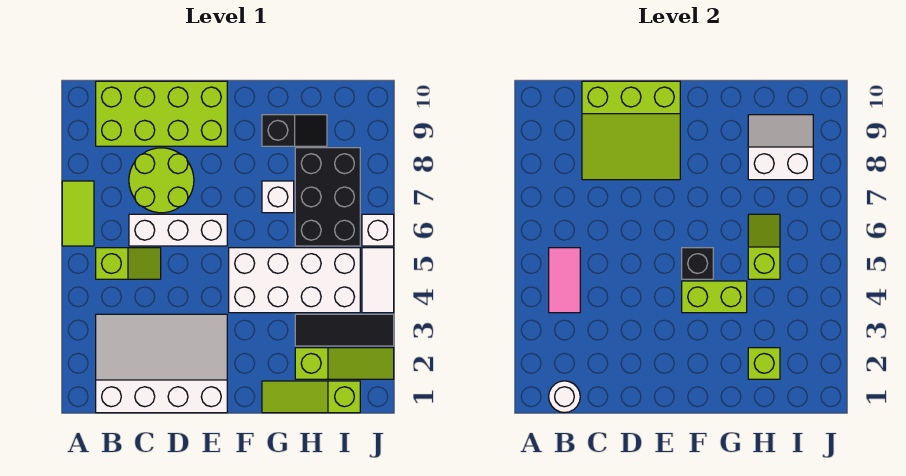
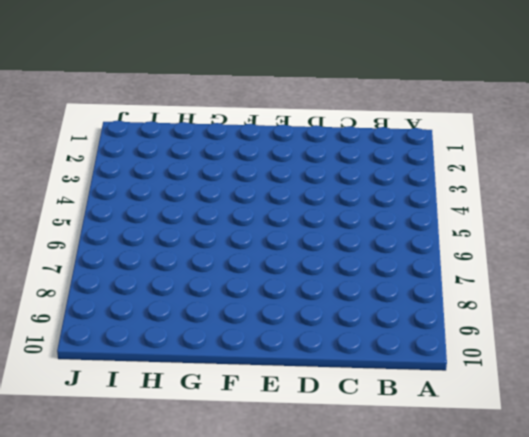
none -> lime tile A6:A7 level 1
none -> white slope B1:E3 level 1 top 1
none -> lime slope B5:C5 level 1 top B

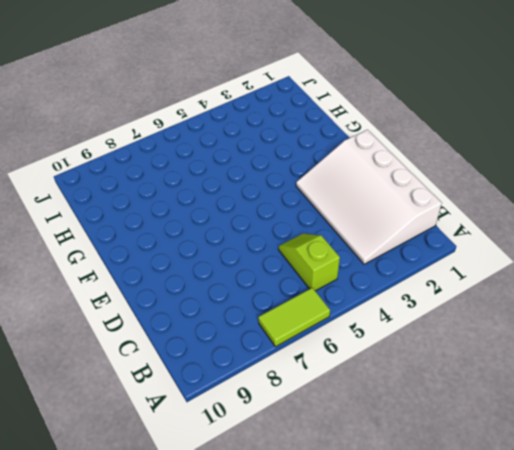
none -> lime brick B9:E10 level 1
none -> white brick C6:E6 level 1
none -> lime round brick C7:D8 level 1

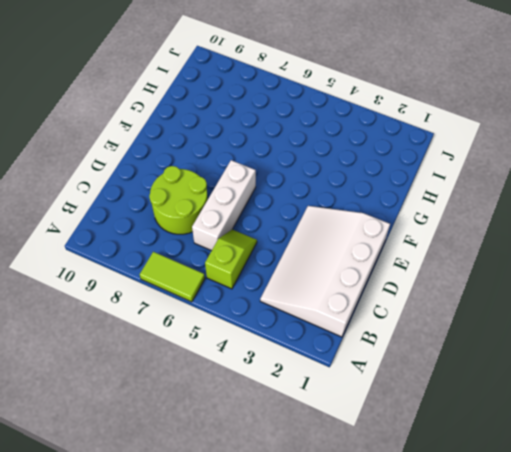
none -> lime brick B9:E10 level 1
none -> white brick F4:I5 level 1
none -> lime slope G1:I1 level 1 top I

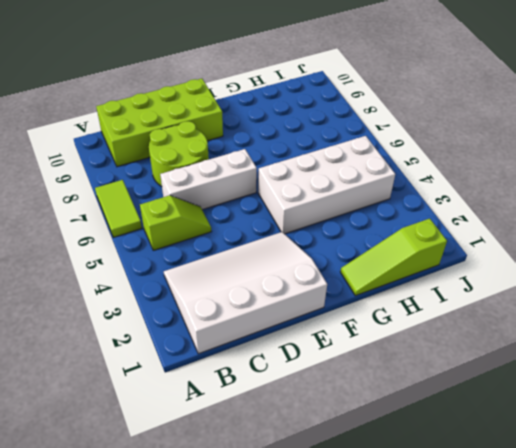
none -> white brick G7 level 1
none -> black slope G9:H9 level 1 top G
none -> lime slope H2:J2 level 1 top H

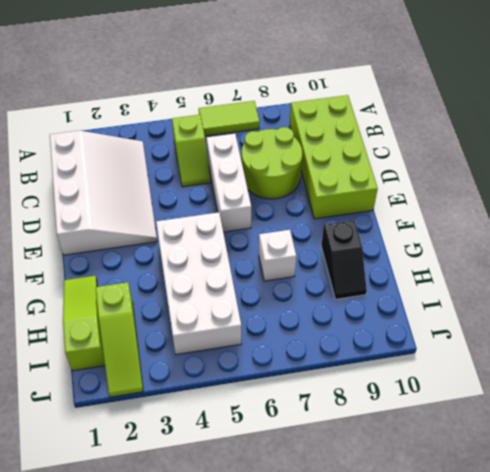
none -> black tile H3:J3 level 1
none -> black brick H6:I8 level 1
none -> white tile J4:J5 level 1

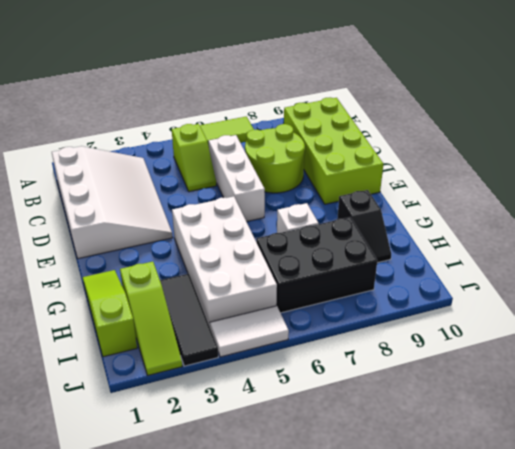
none -> white brick J6 level 1
none -> white round brick B1 level 2
none -> pink tile B4:B5 level 2

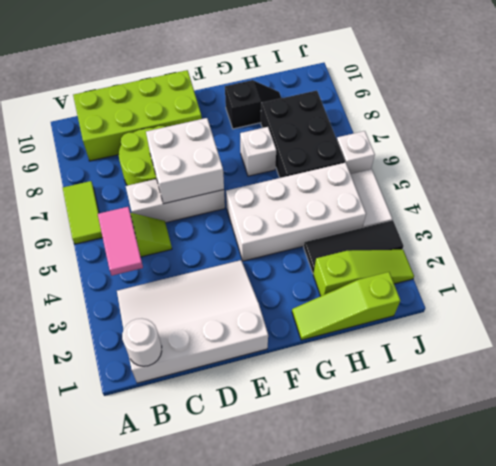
white brick D6:E7 level 2 -> none
none -> lime slope C8:E10 level 2 top 10
none -> lime brick F4:G4 level 2
none -> black brick F5 level 2

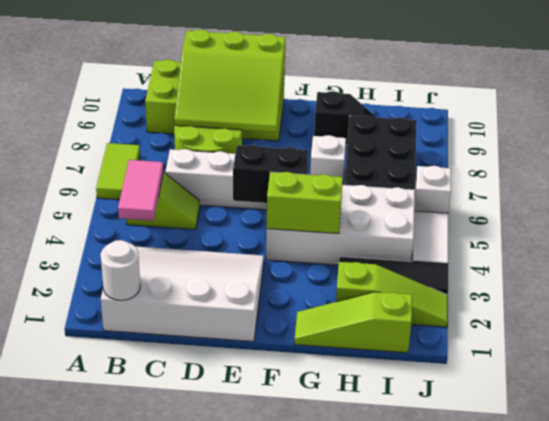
black brick E5:F5 level 2 -> black brick F5 level 2
none -> lime brick H2 level 2
none -> lime slope H5:H6 level 2 top 5
none -> white slope H8:I9 level 2 top 8

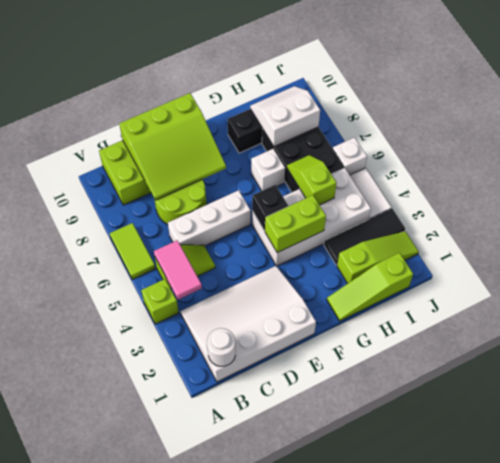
lime brick A4 level 1 -> lime brick H2 level 2

